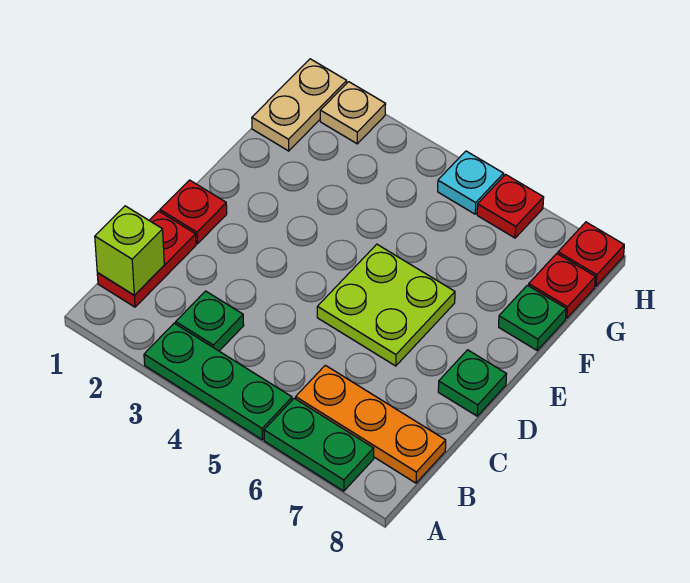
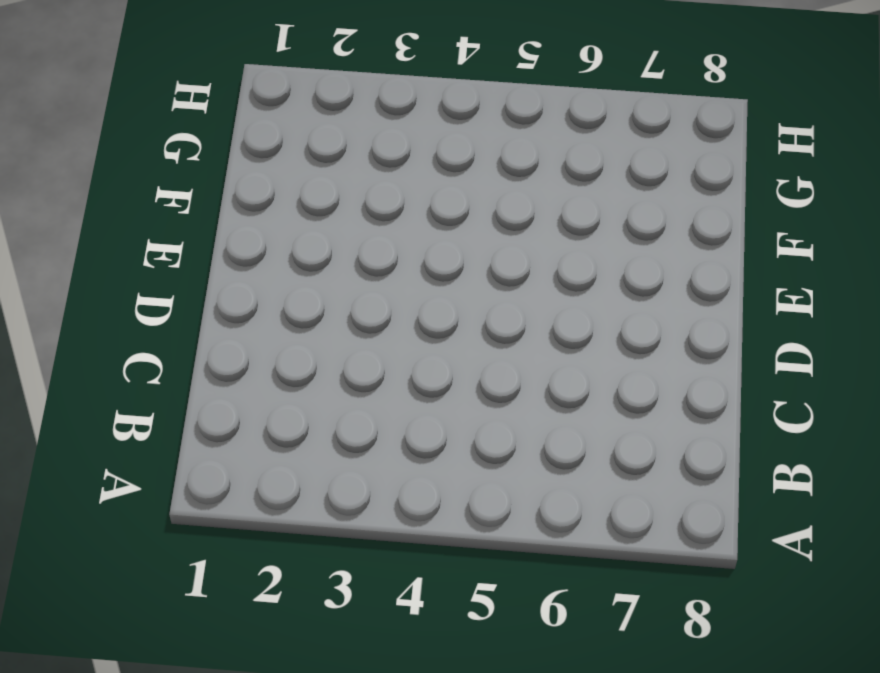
none -> green plate A3:A5 level 1
none -> green plate A6:A7 level 1
none -> red plate B1:C1 level 1

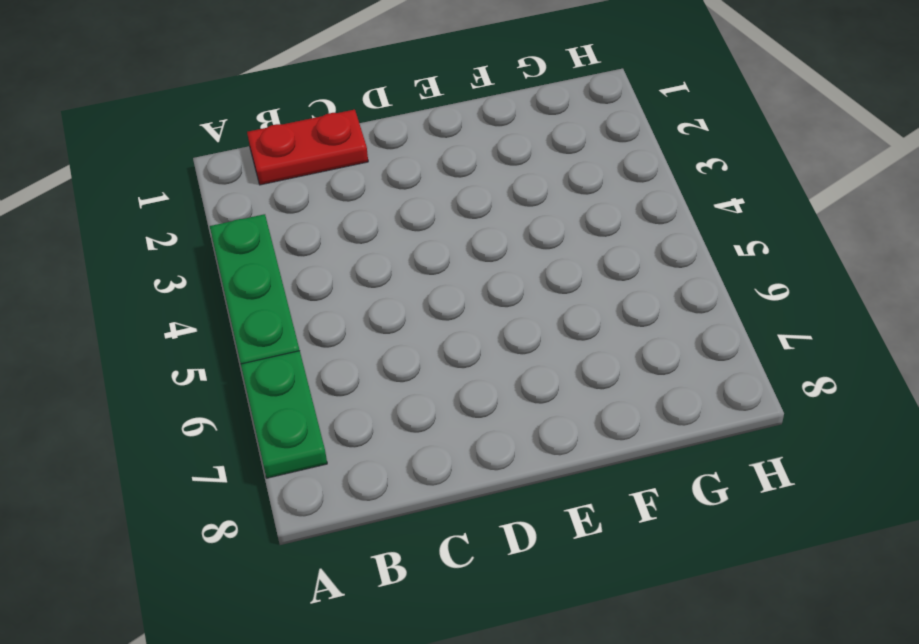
none -> green plate B3 level 1
none -> orange plate B6:B8 level 1
none -> red plate D1 level 1

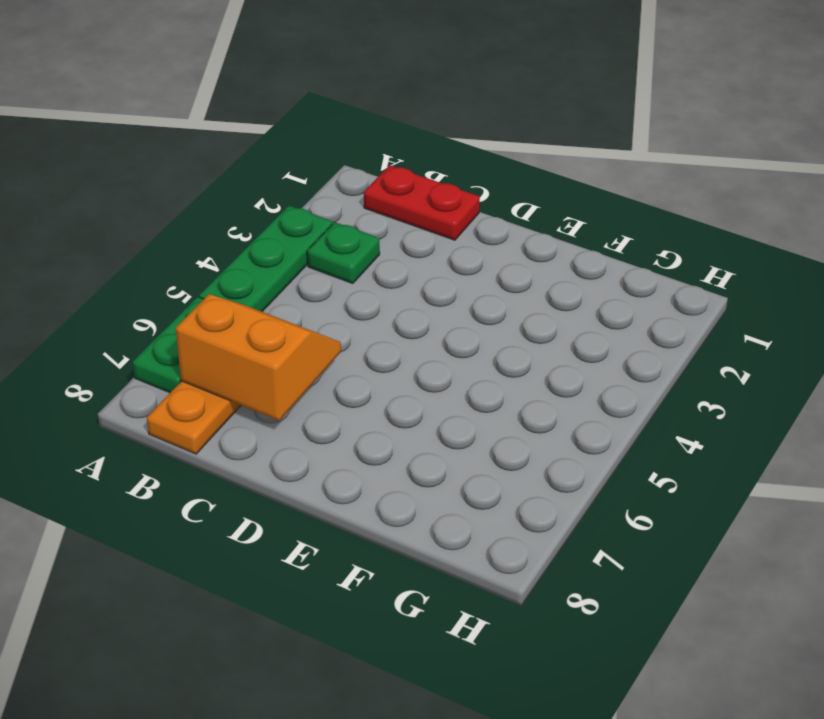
orange slope B6:C7 level 2 top 7 -> none
none -> red plate D1 level 1
none -> lime plate D5:E6 level 1
none -> green plate D8 level 1

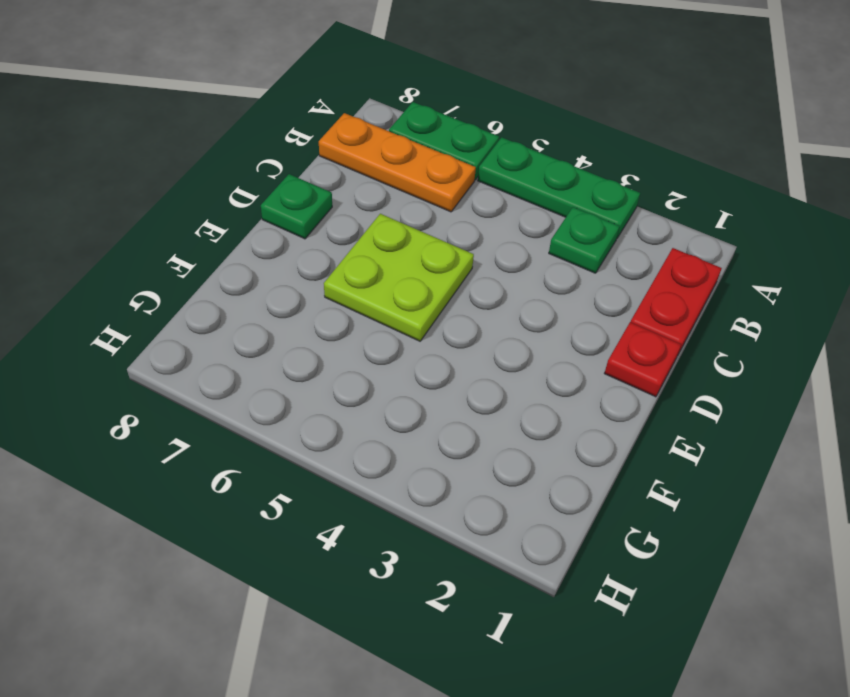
none -> green plate F8 level 1
none -> tan plate G1:H1 level 1
none -> red plate G8 level 1

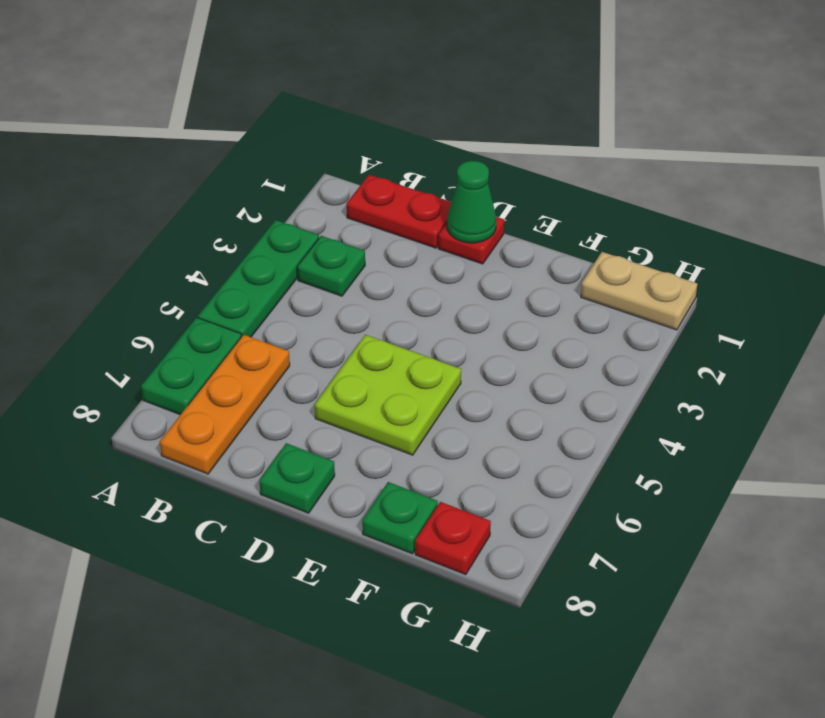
green cone D1 level 2 -> none
none -> tan plate H2 level 1
none -> cyan plate H5 level 1
none -> red plate H6 level 1

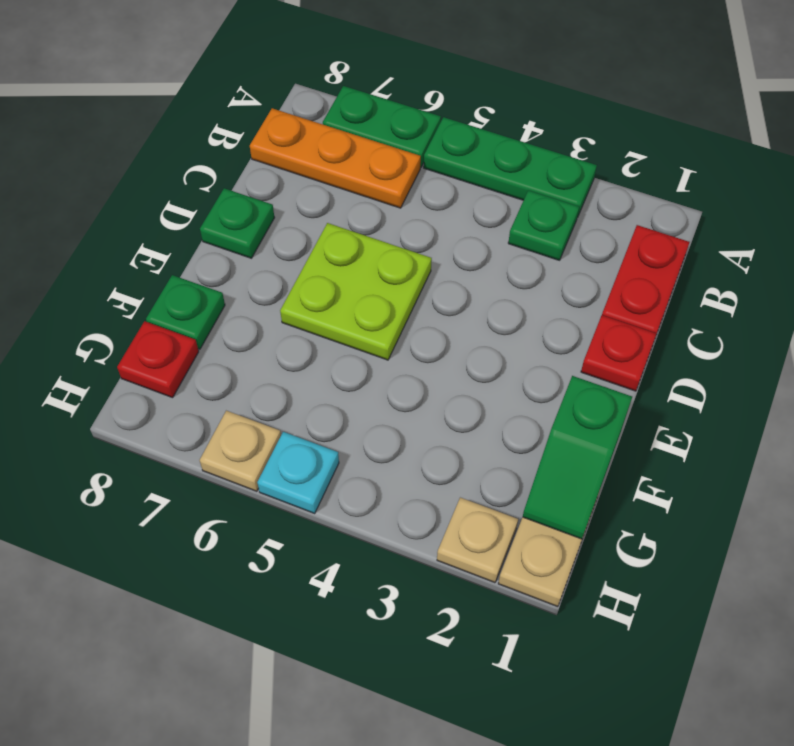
green slope F1:G1 level 2 top F -> none
tan plate H6 level 1 -> red plate H6 level 1
none -> red plate H8 level 1
none -> lime brick B1 level 2

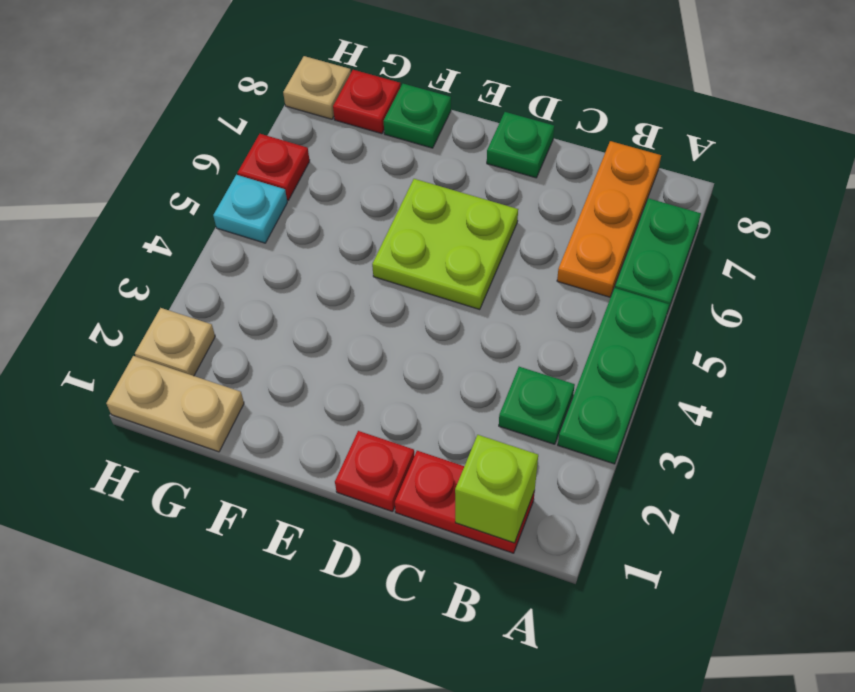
tan plate H8 level 1 -> red plate H8 level 1

